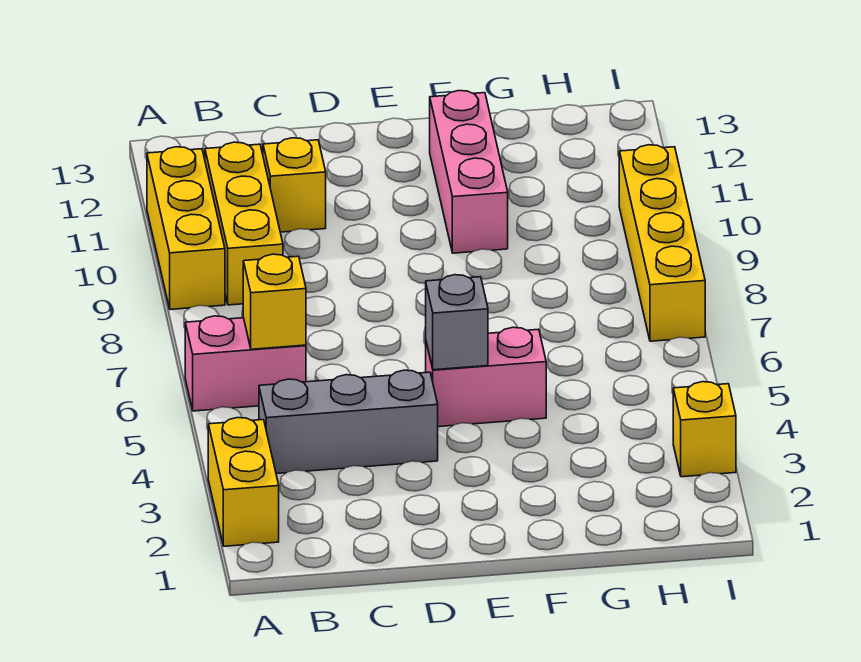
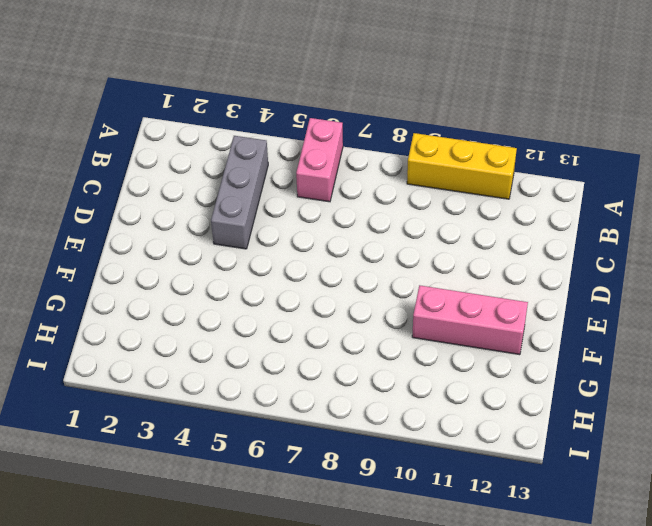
none -> yellow brick A2:A3 level 1
none -> yellow brick B9:B11 level 1
none -> yellow brick C11 level 1

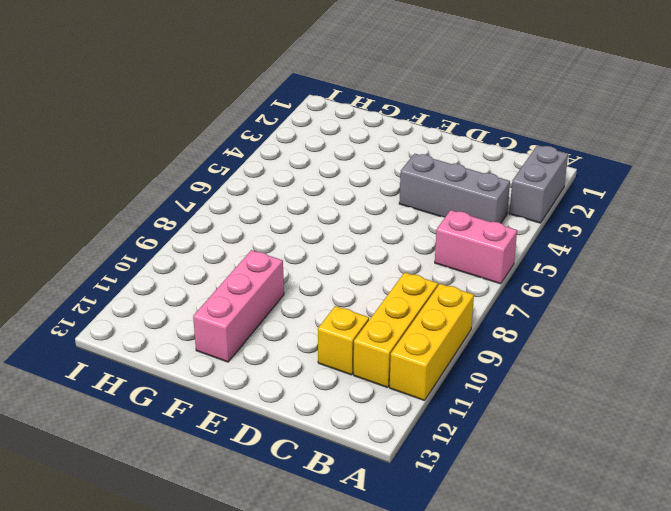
grey brick A2:A3 level 1 -> yellow brick A2:A3 level 1
none -> pink brick E5:F5 level 1
none -> yellow brick I3 level 1
none -> yellow brick I7:I10 level 1

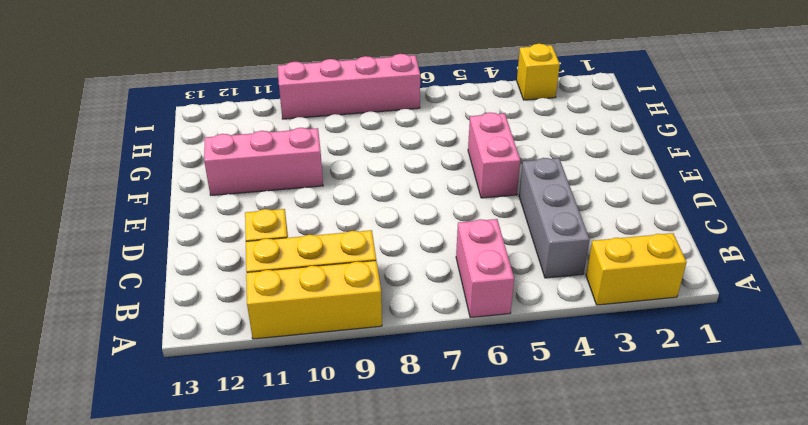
pink brick I7:I10 level 1 -> yellow brick I7:I10 level 1
none -> yellow brick B6 level 2
none -> grey brick E5 level 2

